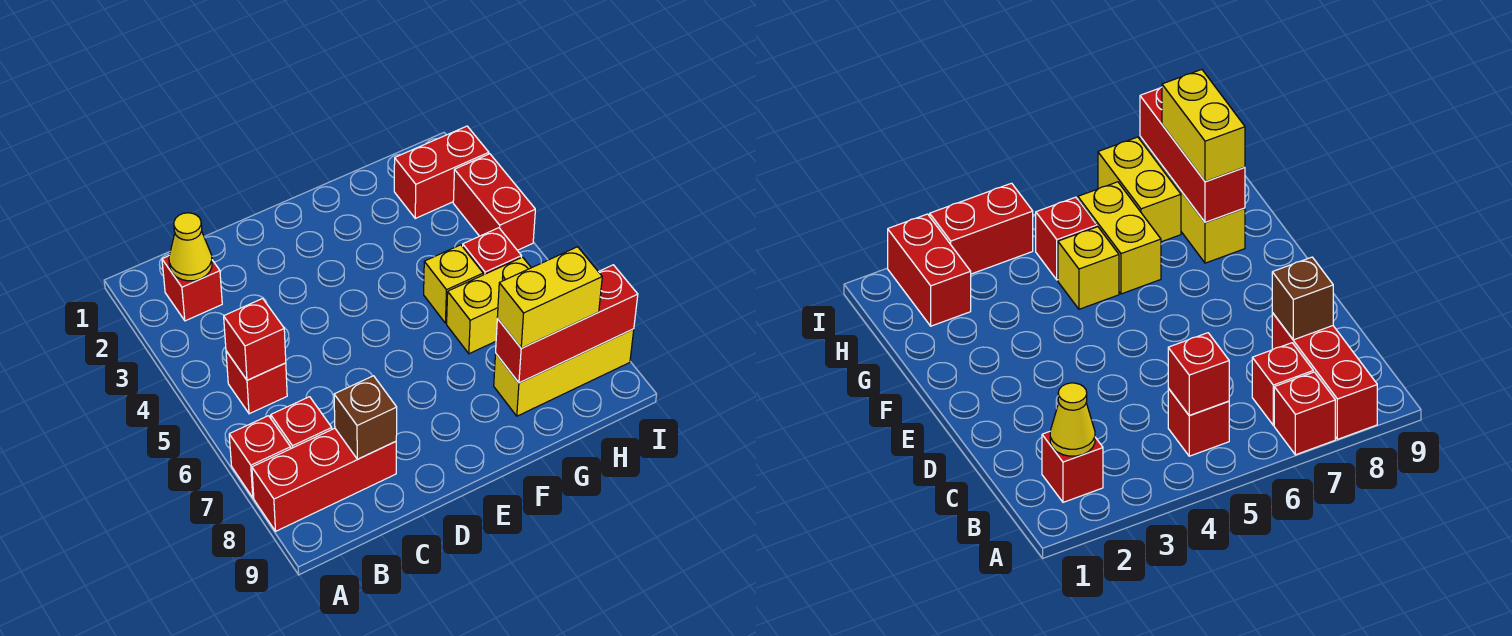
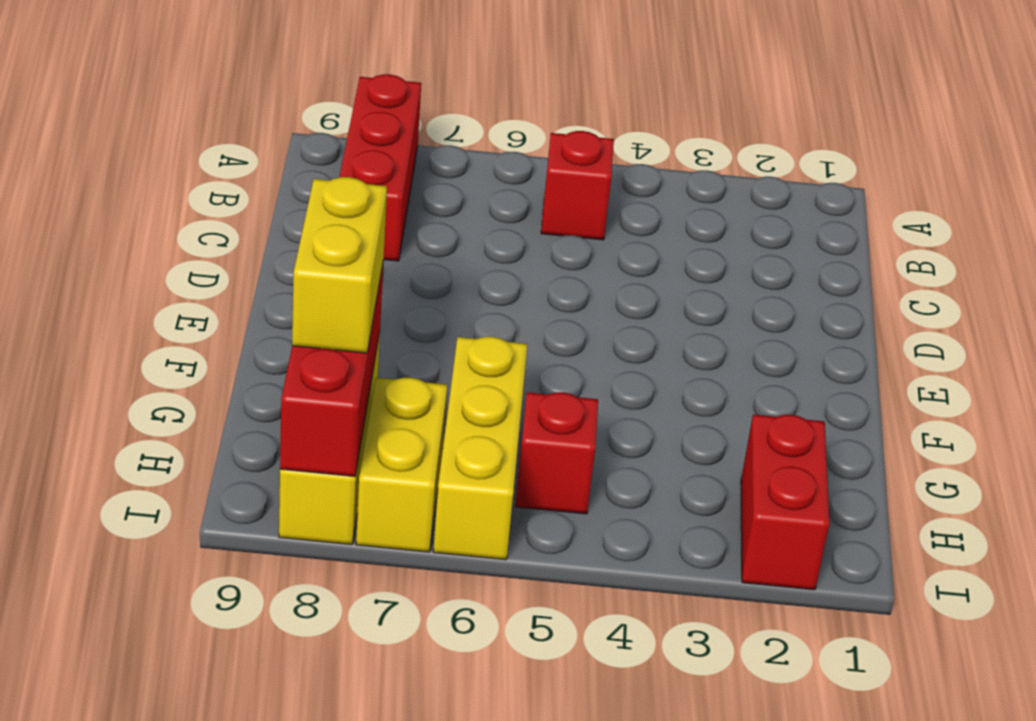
yellow brick G6:I6 level 1 -> yellow brick G6:H6 level 1
none -> red brick A7 level 1
none -> red brick B2 level 1
none -> red brick B7 level 1

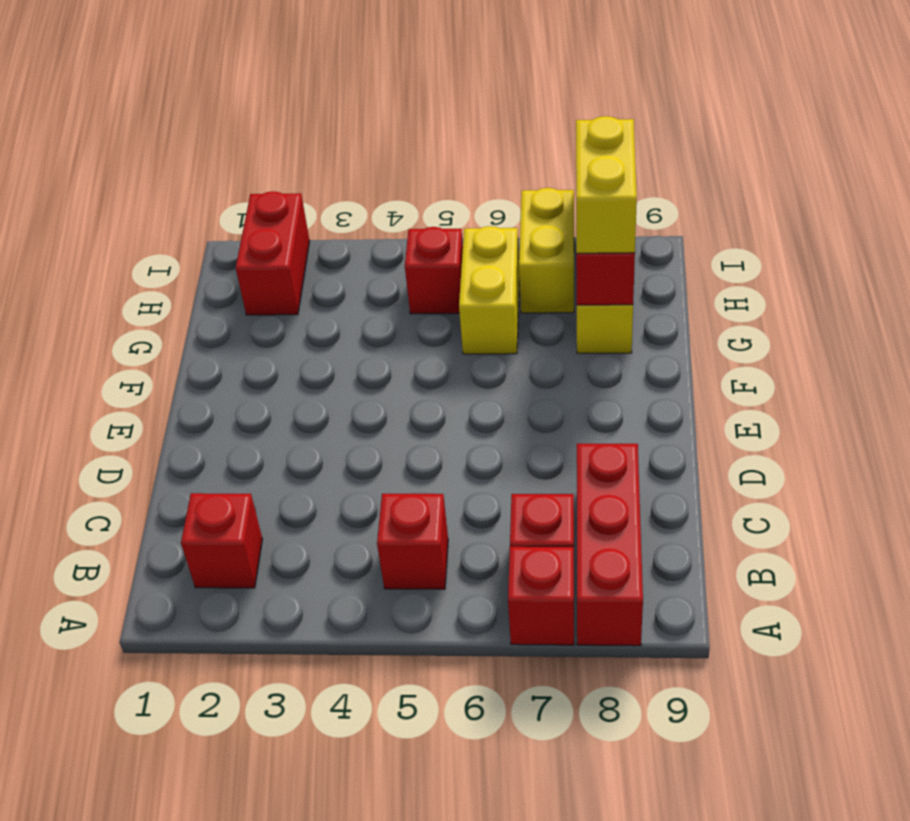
none -> yellow brick G5 level 1
none -> red brick I3:I4 level 1
none -> yellow cone B2 level 2

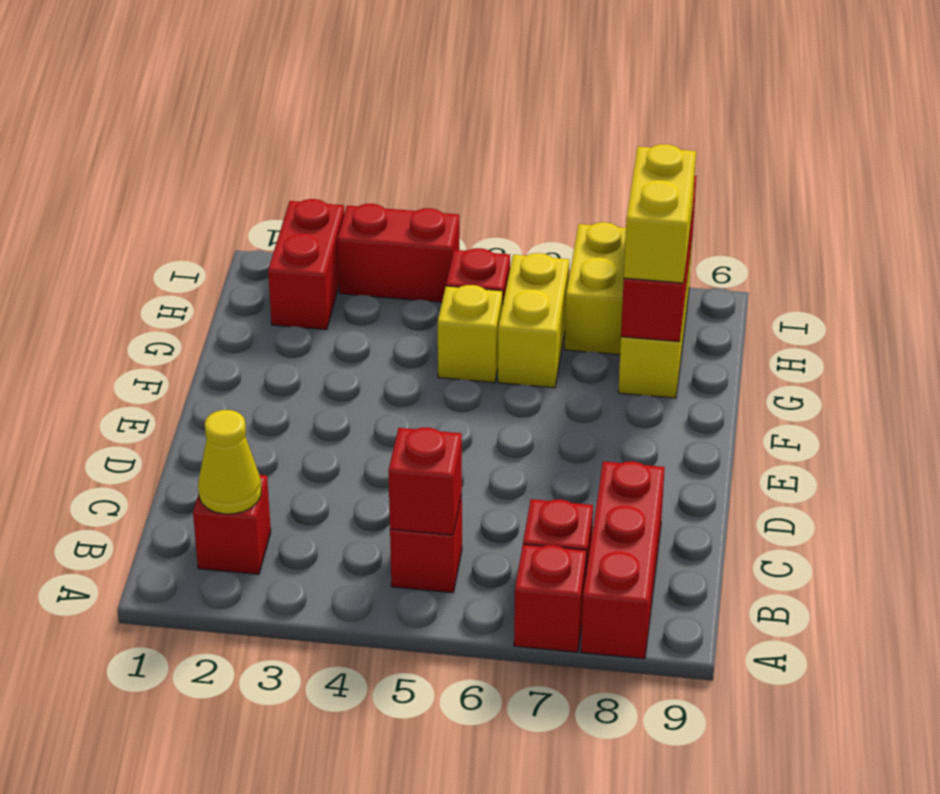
none -> brown brick C8 level 2

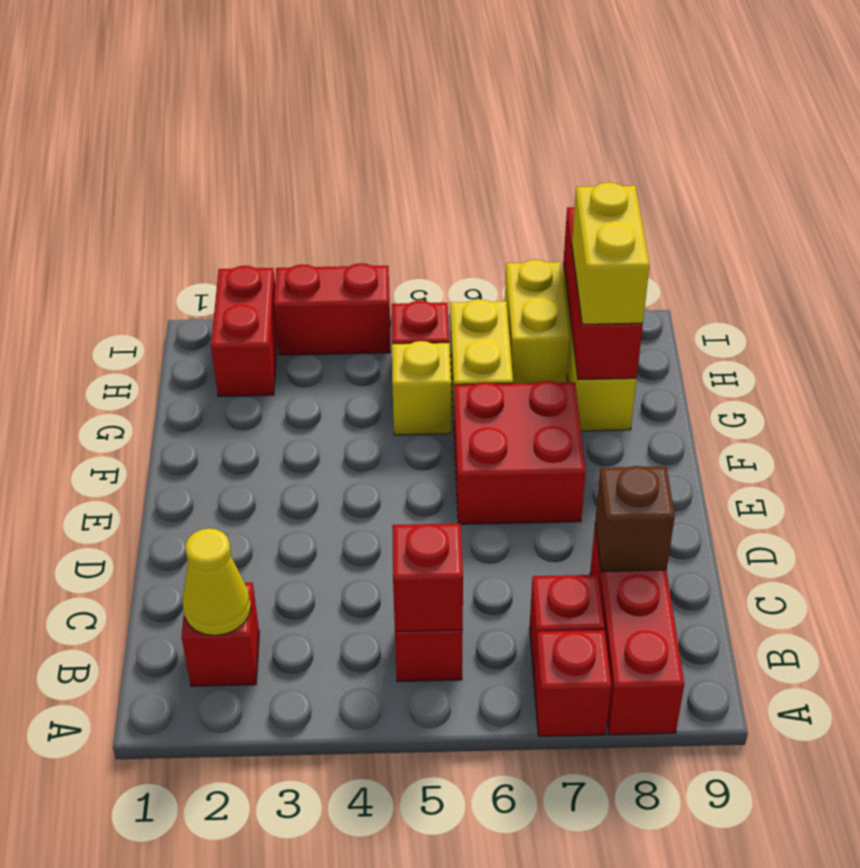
red brick E6:F7 level 1 -> none

